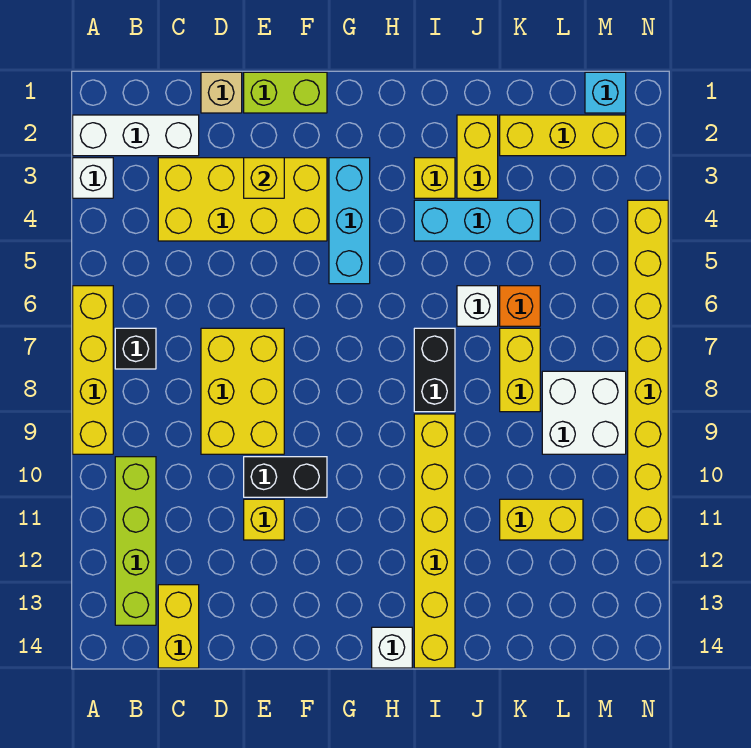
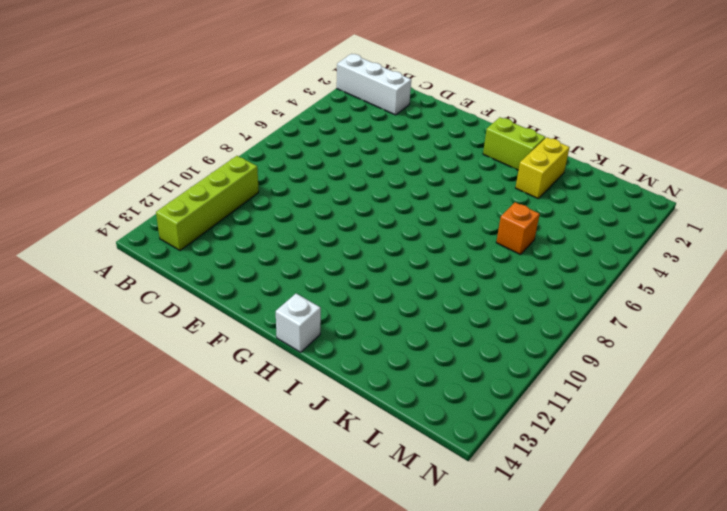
lime brick H2:I2 level 1 -> lime brick E1:F1 level 1
none -> white brick A3 level 1
none -> yellow brick A6:A9 level 1
none -> black brick B7 level 1

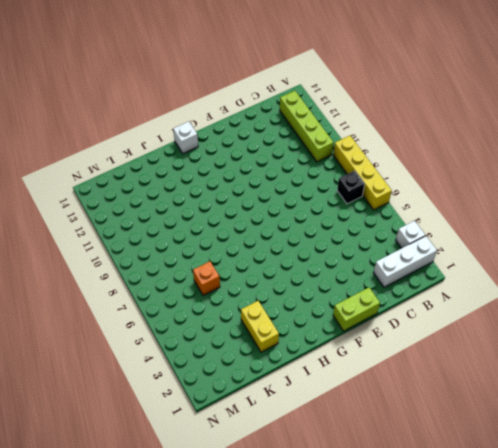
none -> yellow brick C3:F4 level 1
none -> yellow brick C13:C14 level 1
none -> tan brick D1 level 1

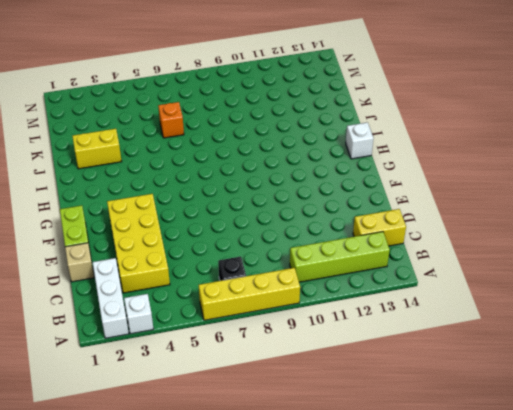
none -> yellow brick D7:E9 level 1
none -> black brick E10:F10 level 1
none -> yellow brick E11 level 1

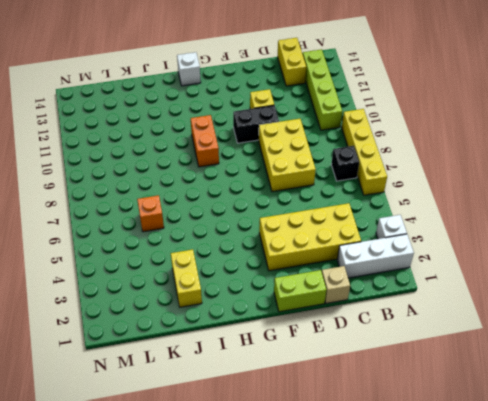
orange brick H9:H10 level 1 -> none
none -> cyan brick G3:G5 level 1
none -> yellow brick I3 level 1
none -> cyan brick I4:K4 level 1

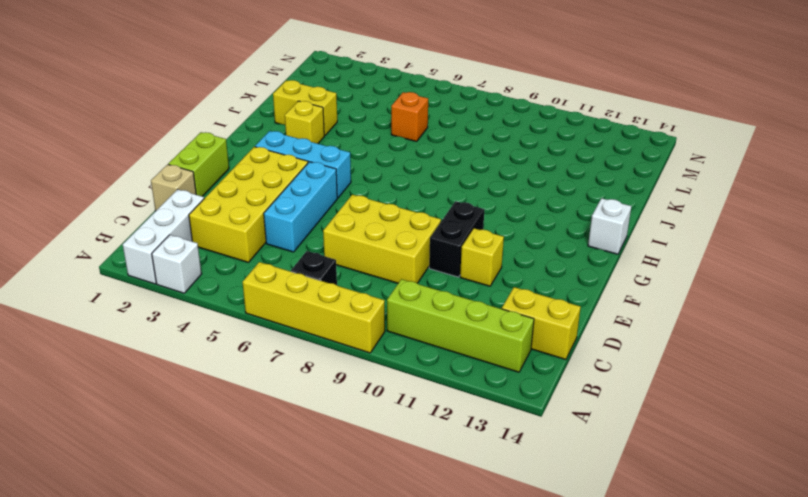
cyan brick D5:F5 level 1 -> cyan brick I4:K4 level 1
none -> black brick I7:I8 level 1
none -> yellow brick I9:I14 level 1
none -> white brick J6 level 1

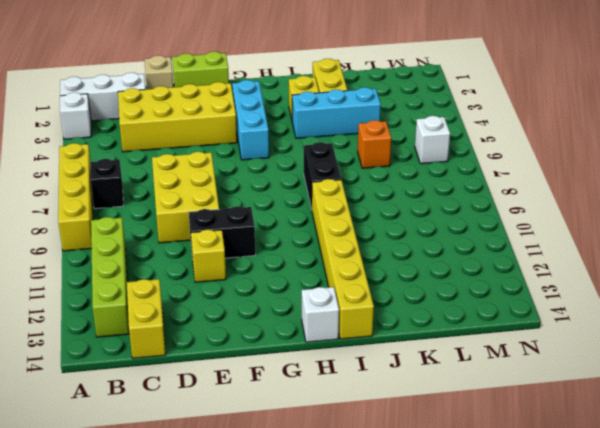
white brick M6 level 1 -> white brick J6 level 1
none -> yellow brick K2:M2 level 1
none -> yellow brick K7:K8 level 1
none -> yellow brick K11:L11 level 1

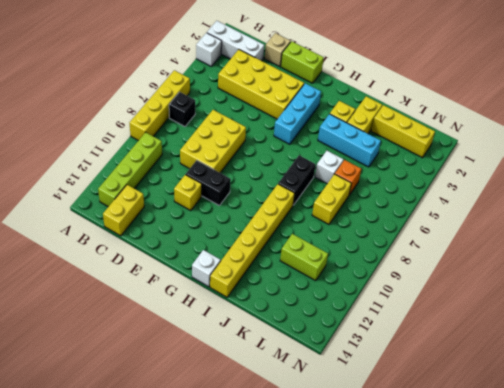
lime brick K11:L11 level 1 -> yellow brick K11:L11 level 1
none -> white brick L8:M9 level 1
none -> cyan brick M1 level 1
none -> yellow brick N4:N11 level 1

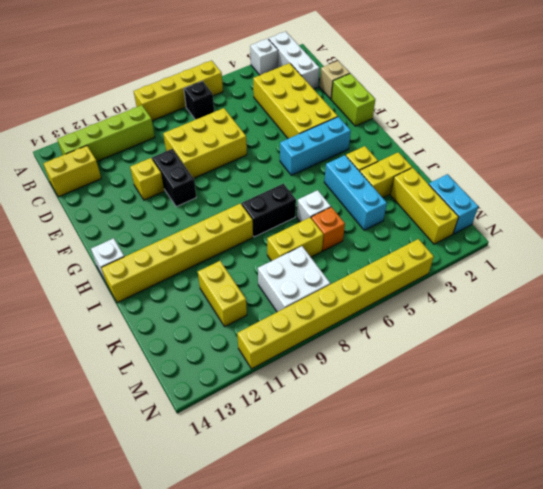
cyan brick L1:M1 level 1 -> cyan brick M1 level 1
none -> yellow brick E3 level 2

